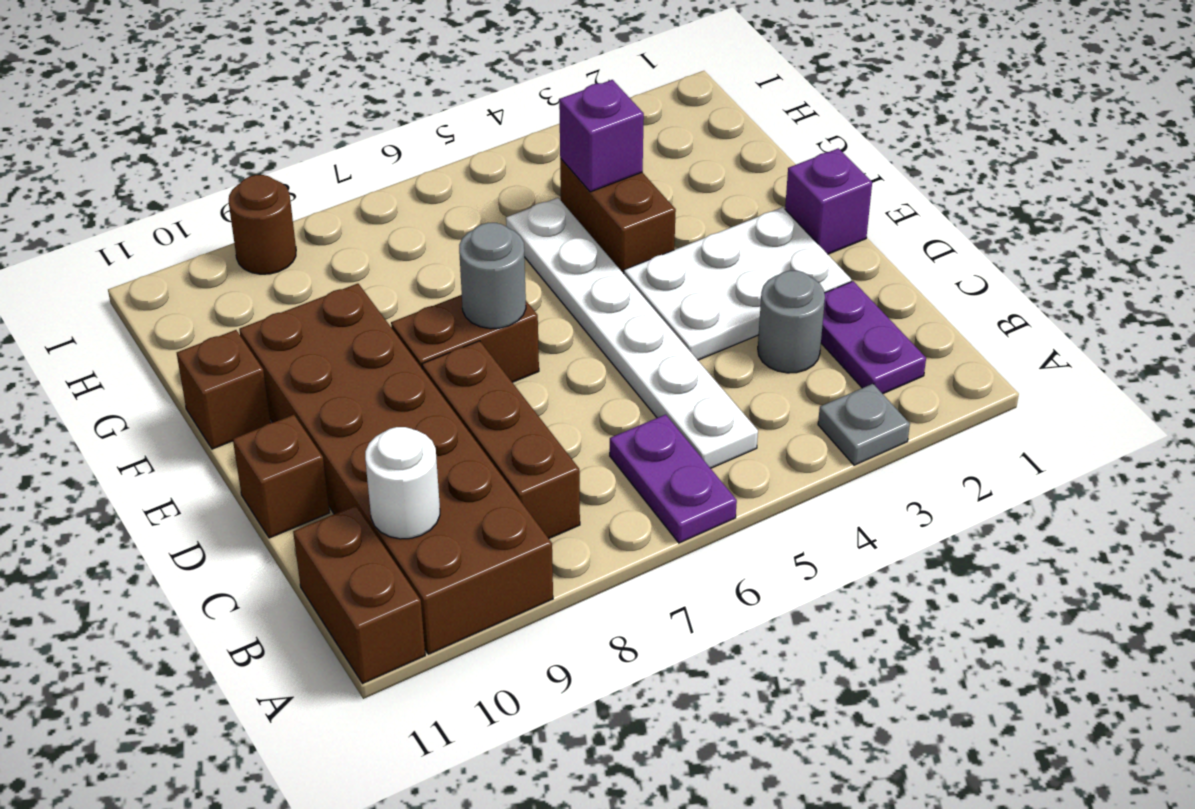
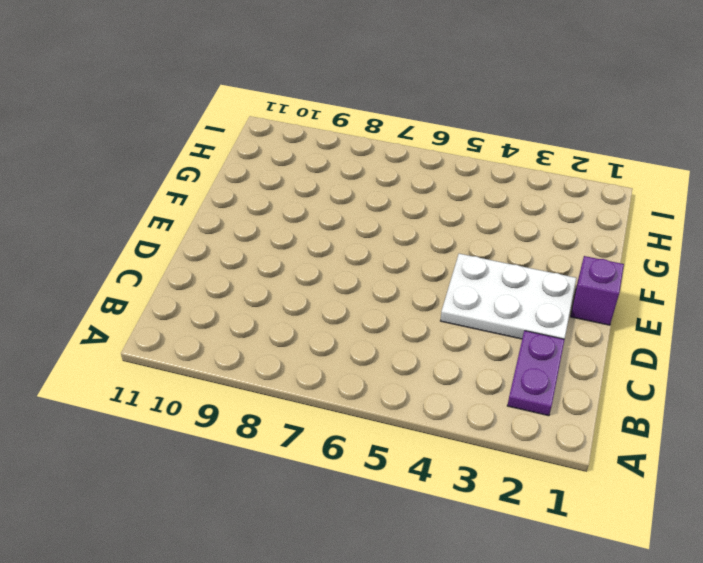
none -> grey plate A3 level 1
none -> purple plate A6:B6 level 1
none -> brown brick A9:F10 level 1

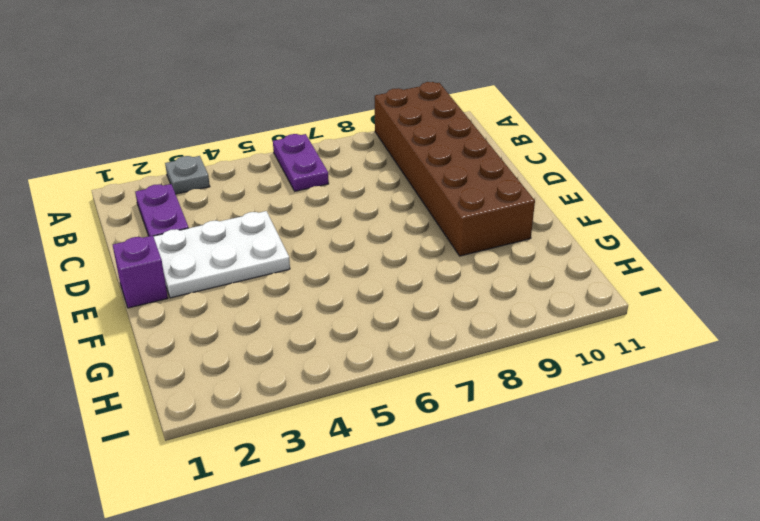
none -> brown brick A11:B11 level 1
none -> white plate B5:G5 level 1
none -> brown brick B8:D8 level 1

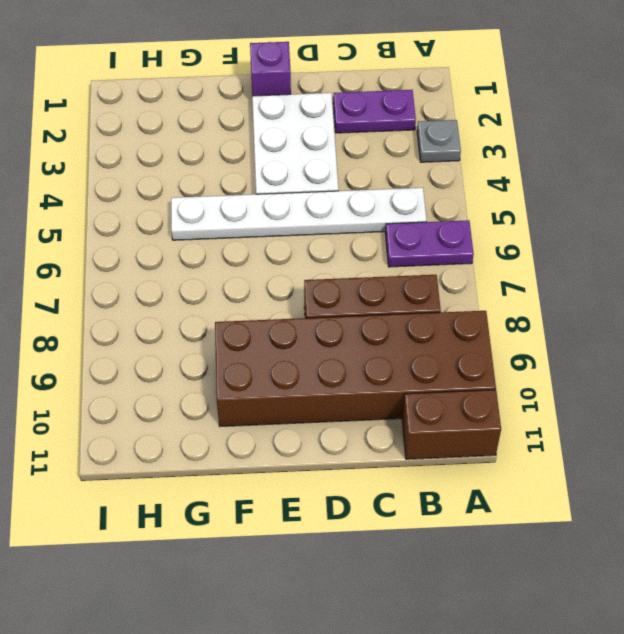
none -> grey round brick C3 level 1
none -> brown brick D11 level 1
none -> brown brick E7:E8 level 1

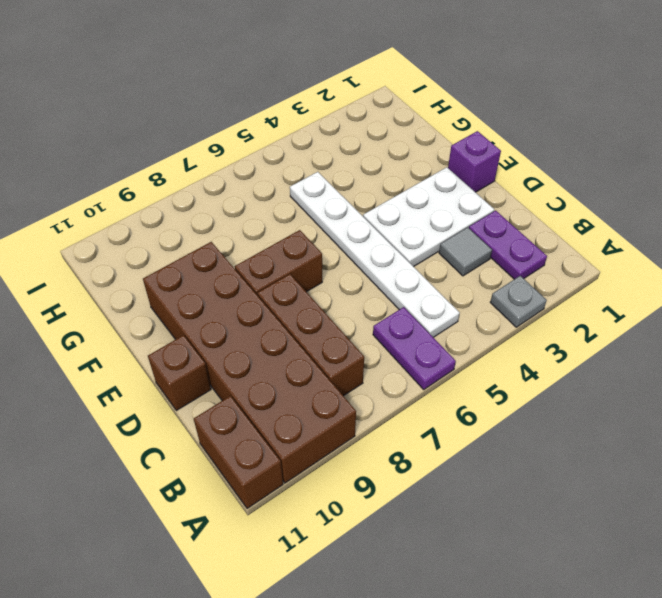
grey tile C3 level 1 -> grey round brick C3 level 1
none -> brown brick F4:G4 level 1
none -> brown brick F11 level 1
none -> brown round brick I9 level 1

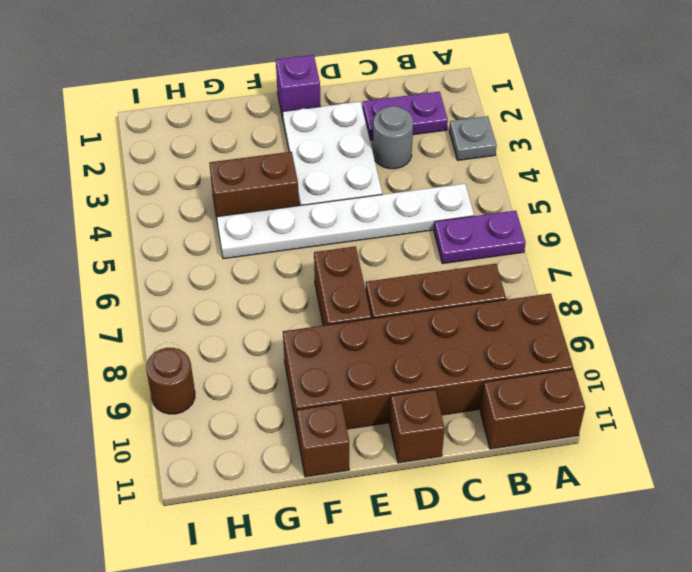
none -> white round brick B10 level 2
none -> grey round brick E7 level 2
none -> purple brick G4 level 2

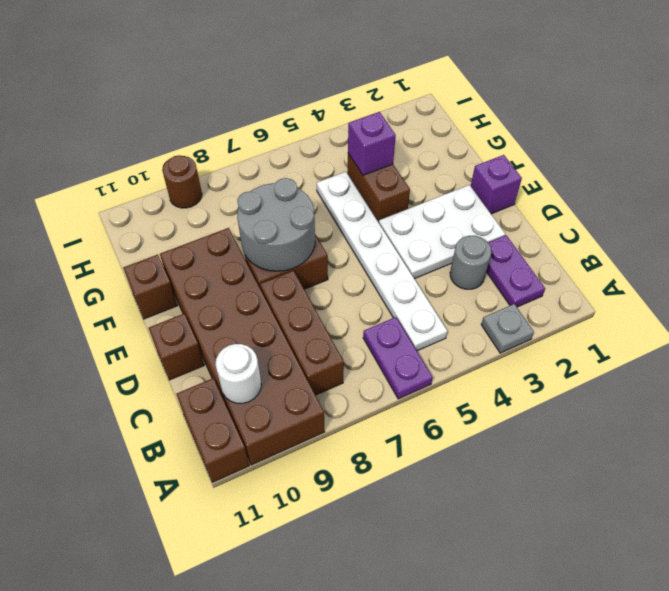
grey round brick E7:F8 level 2 -> grey round brick E7 level 2

